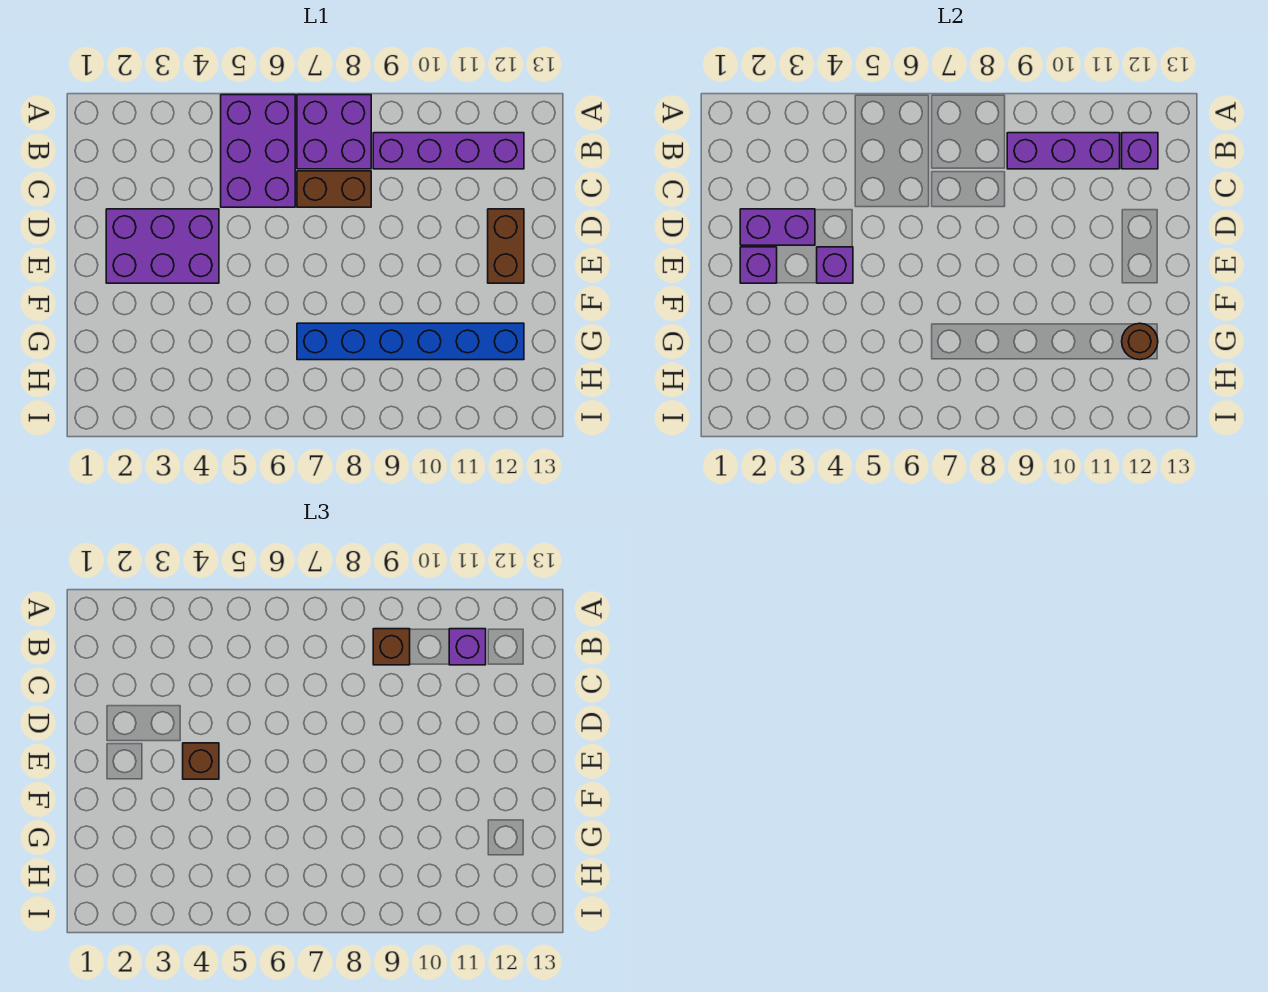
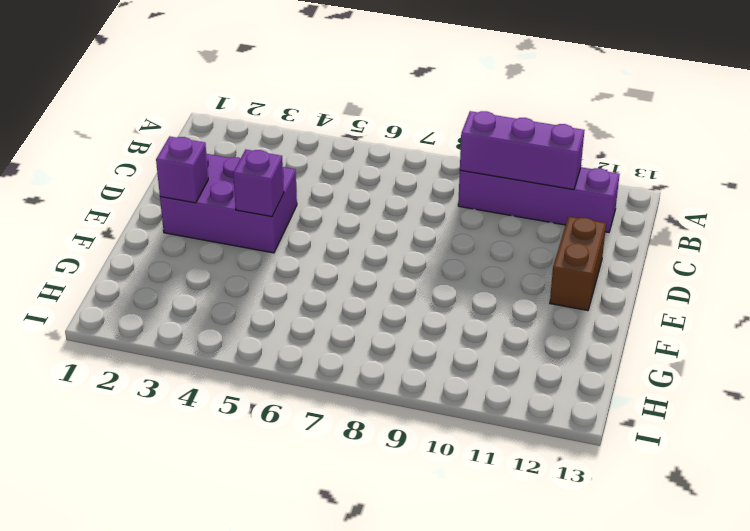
none -> purple brick A5:C6 level 1
none -> purple brick A7:B8 level 1
none -> brown brick C7:C8 level 1

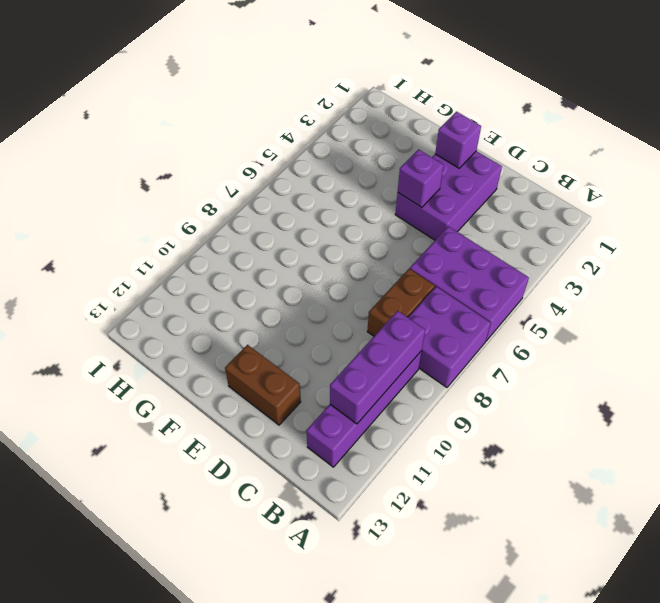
none -> blue brick G7:G12 level 1
none -> purple brick B12 level 2
none -> purple brick D2:D3 level 2

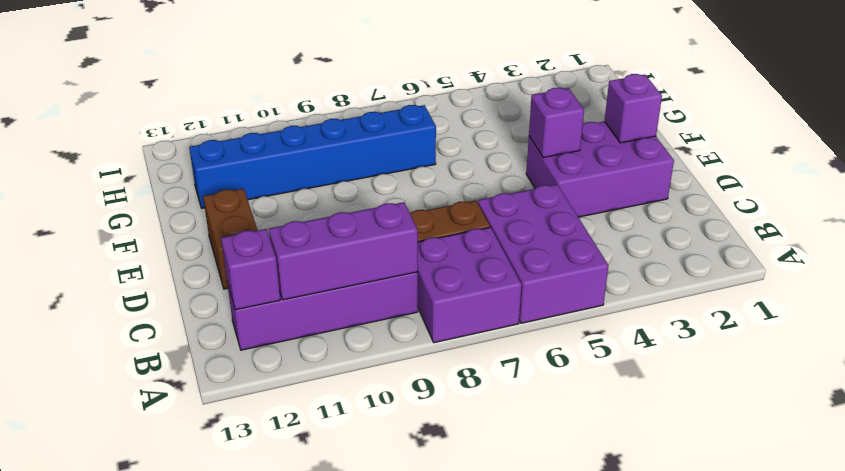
none -> purple brick D2:D3 level 2
none -> brown round brick G12 level 2
none -> brown brick B9 level 3

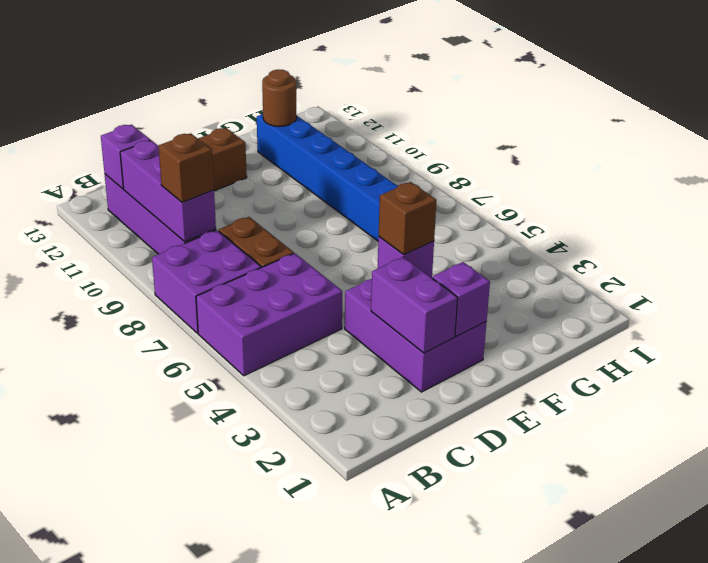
none -> purple brick B11 level 3

